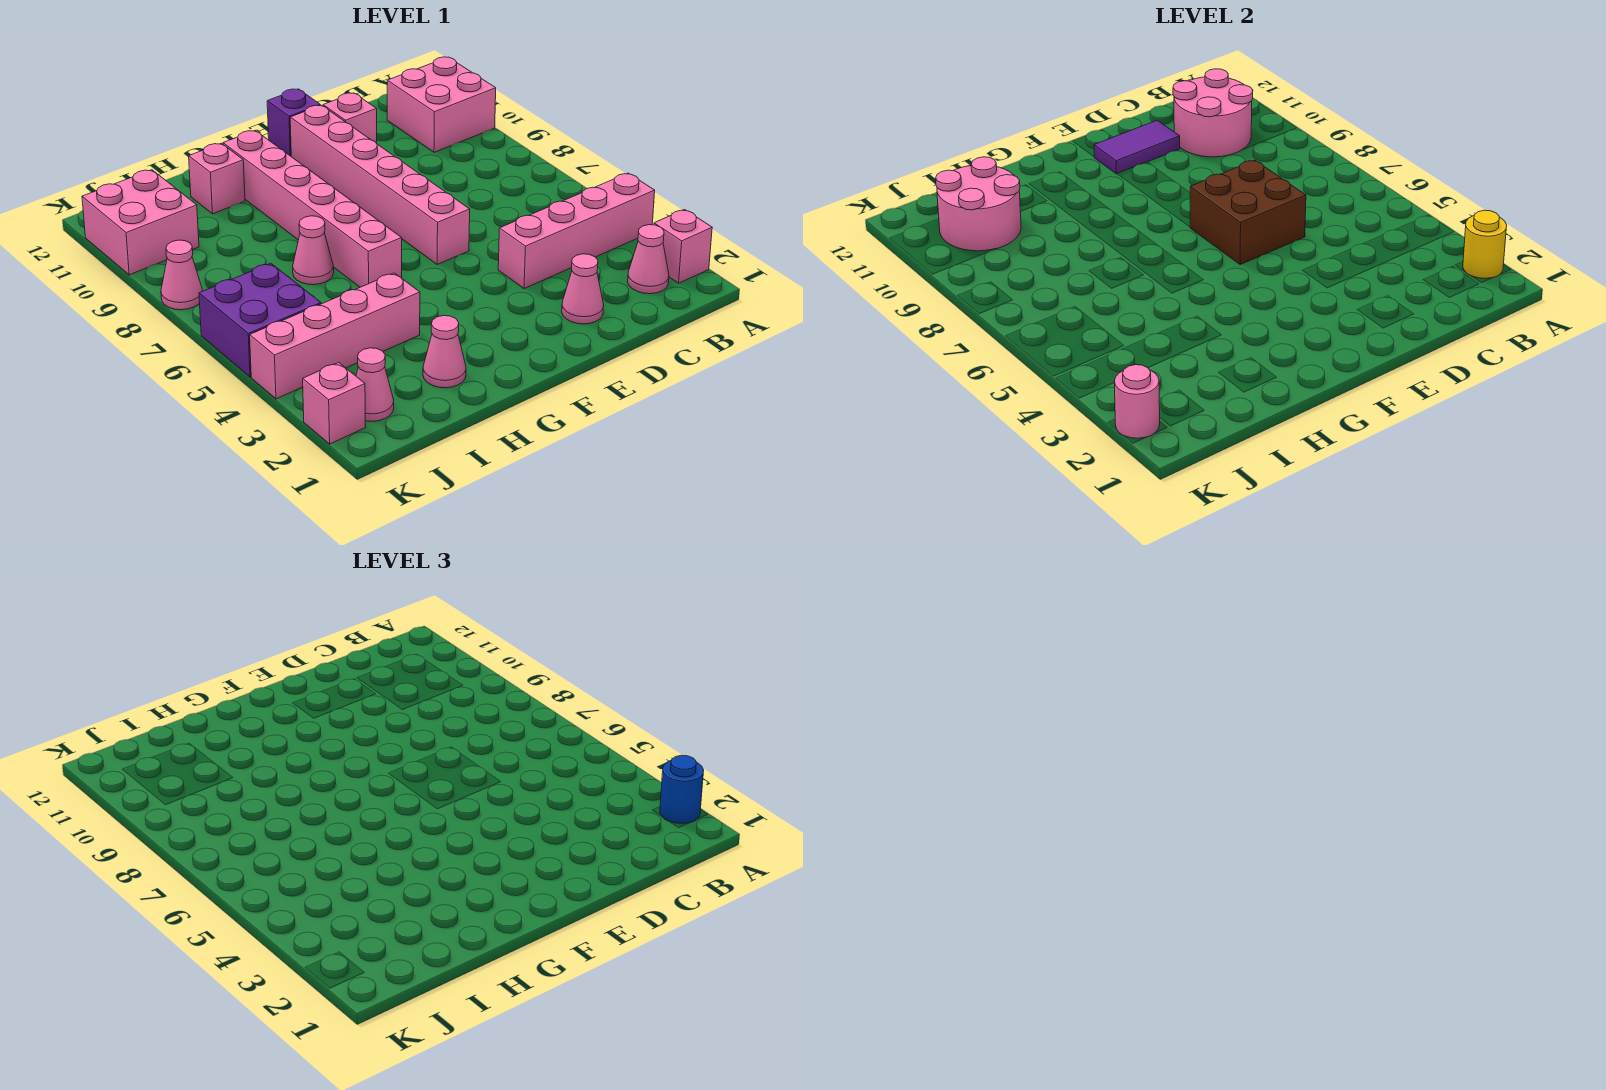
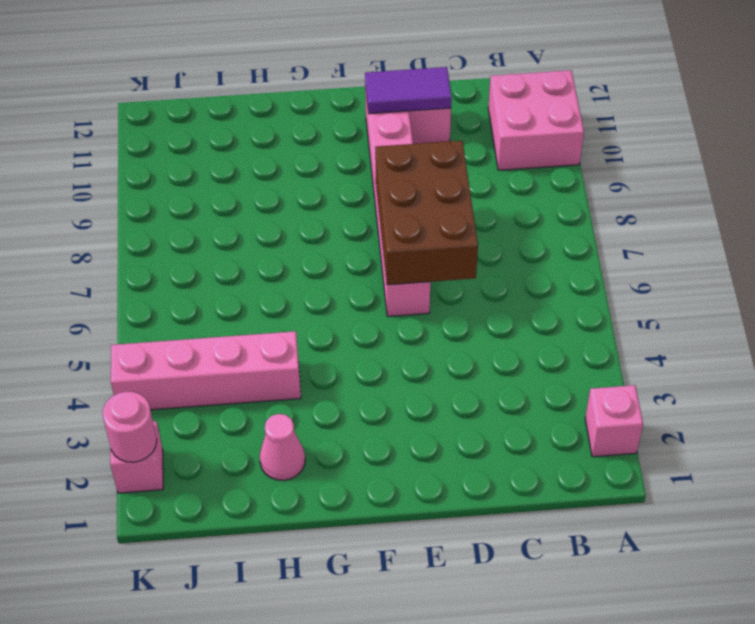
brown brick D6:E8 level 2 -> brown brick D6:E7 level 2
none -> pink brick A4:D4 level 1
none -> pink cone B2 level 1
none -> pink cone D2 level 1

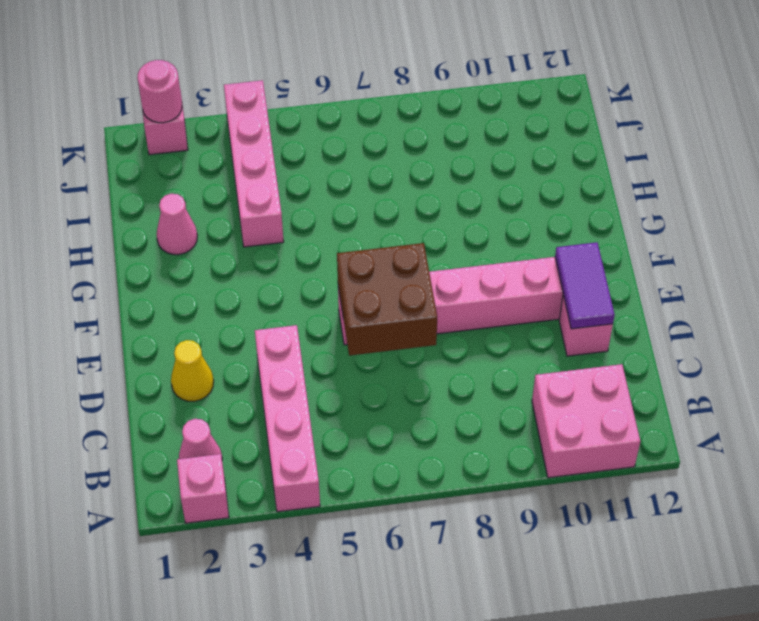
yellow cone D2 level 1 -> pink cone D2 level 1
none -> purple brick E12 level 1
none -> pink brick G6:G11 level 1
none -> pink cone H7 level 1

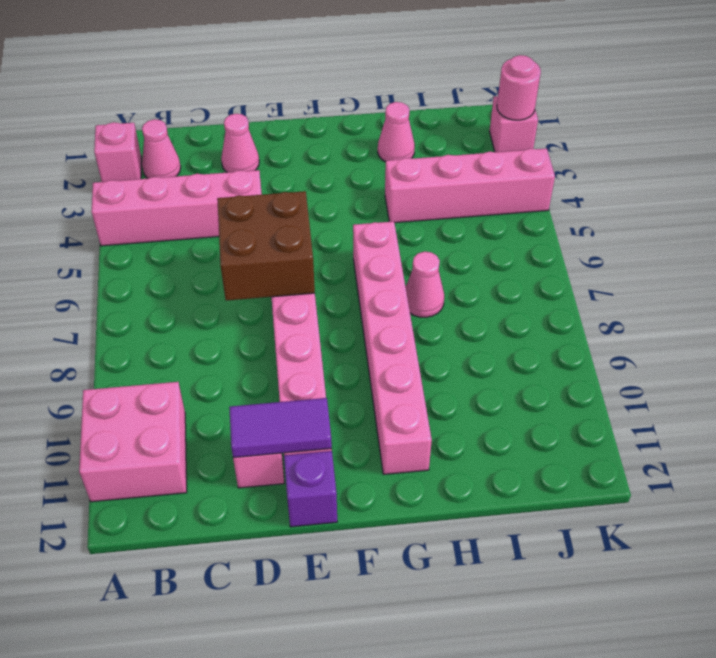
none -> pink brick H11 level 1
none -> pink cone J2 level 1
none -> purple brick J5:K6 level 1

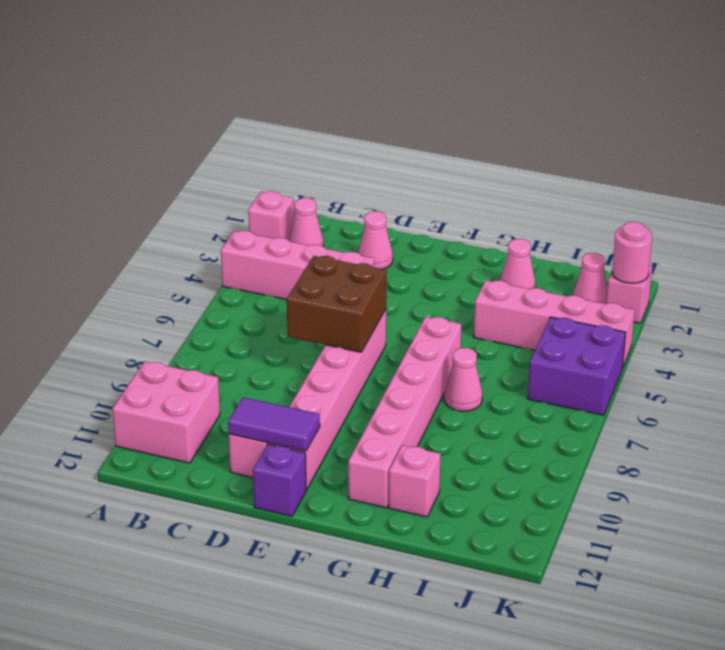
none -> pink brick J10:K11 level 1
none -> pink cone K8 level 1
none -> yellow round brick A2 level 2

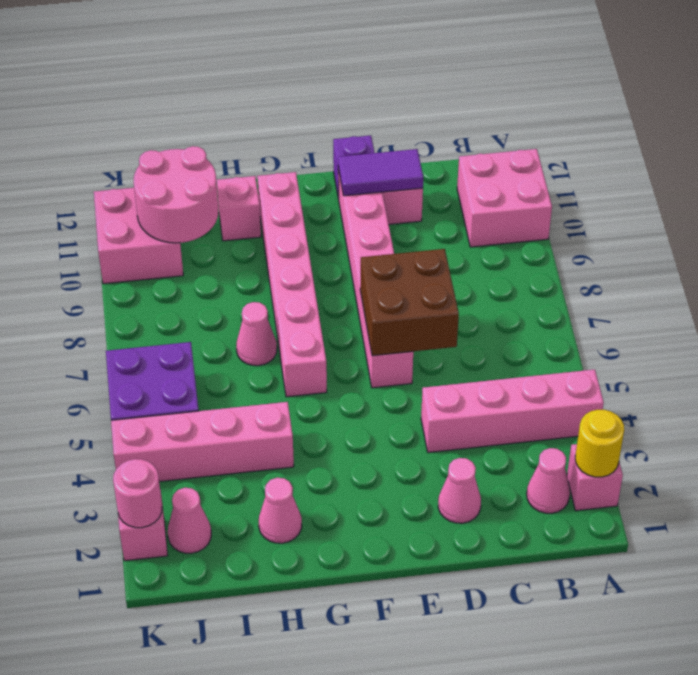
none -> pink cone K8 level 1
none -> pink round brick B10:C11 level 2
none -> blue round brick A2 level 3

